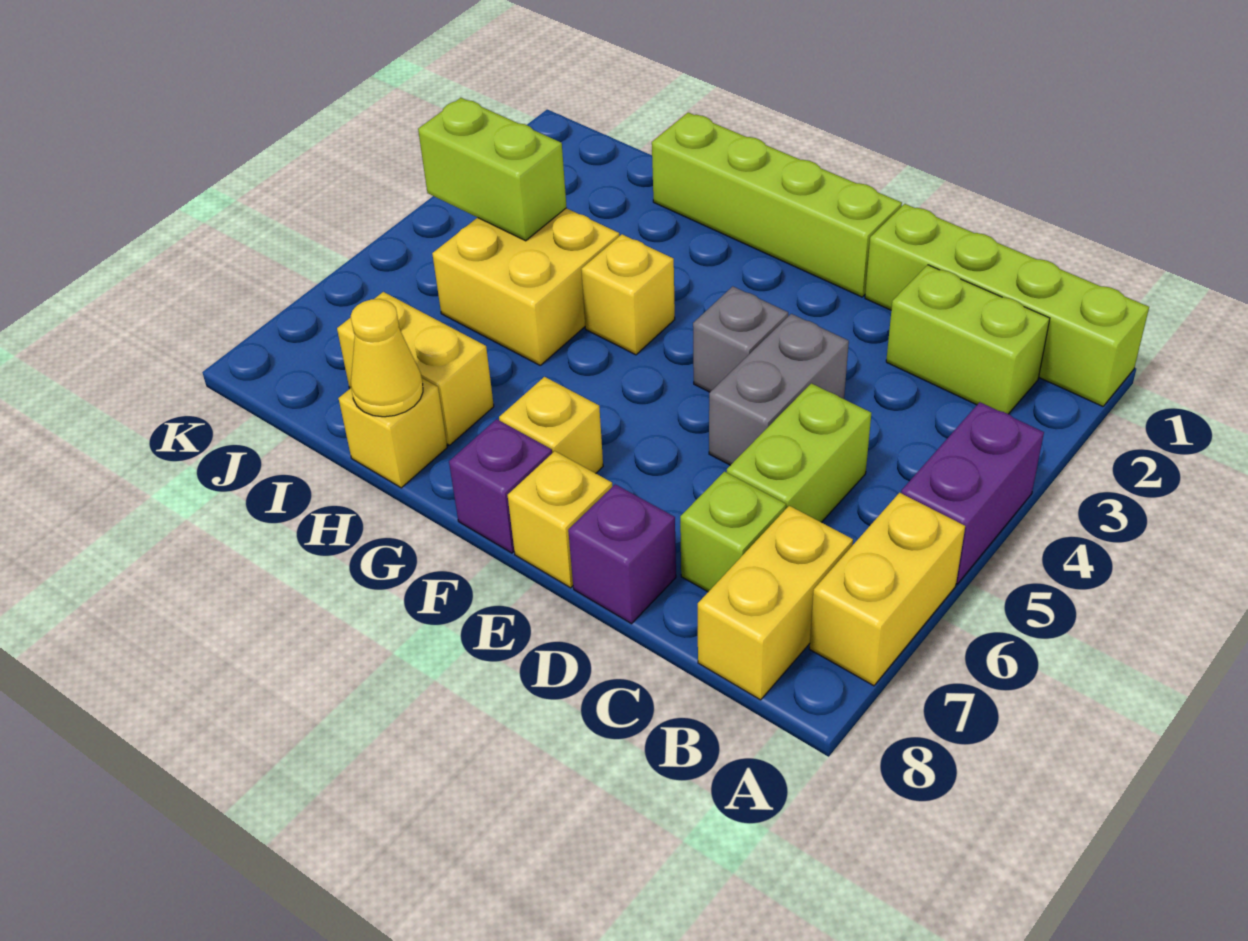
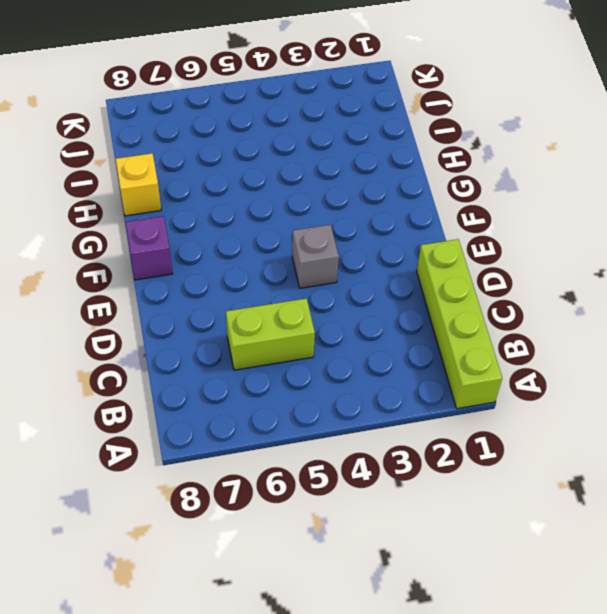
none -> purple brick A4:A5 level 1
none -> yellow brick A6:A7 level 1
none -> lime brick B2:C2 level 1

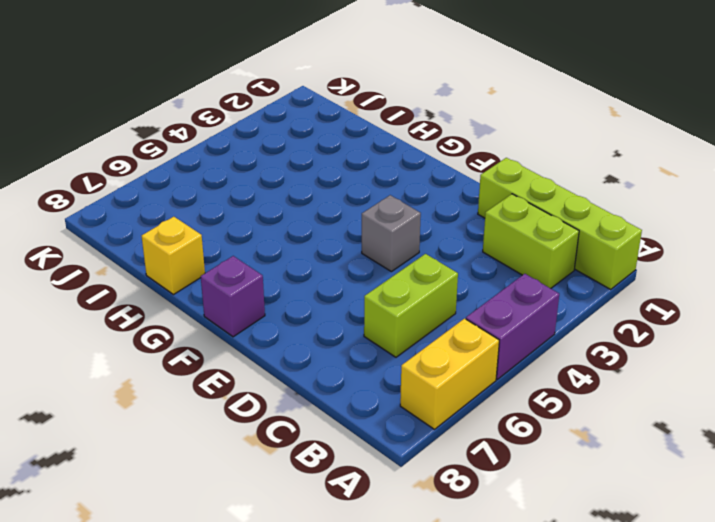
none -> yellow brick B7:B8 level 1
none -> lime brick C7 level 1
none -> grey brick D4:D5 level 1

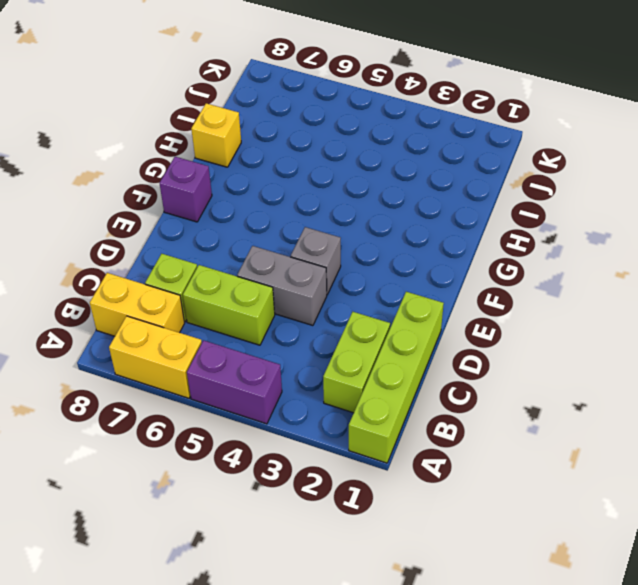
none -> purple brick D8 level 1
none -> lime brick E1:H1 level 1
none -> yellow brick E8 level 1

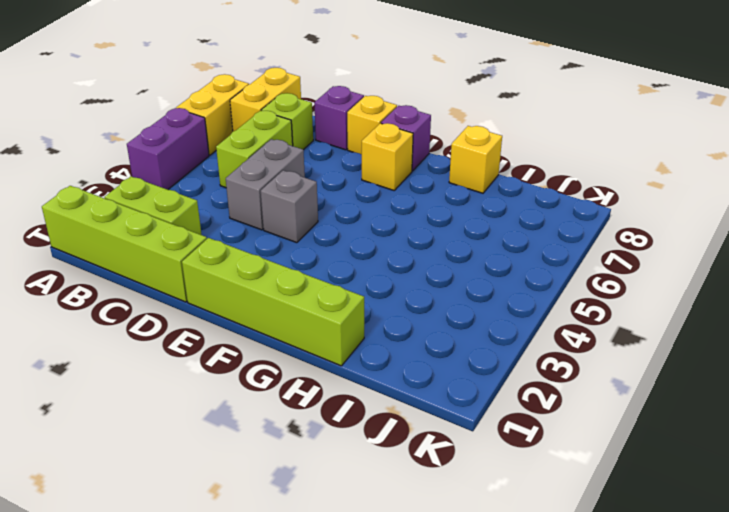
none -> yellow brick G4 level 1
none -> yellow brick H4:I5 level 1
none -> yellow brick H7:I7 level 1

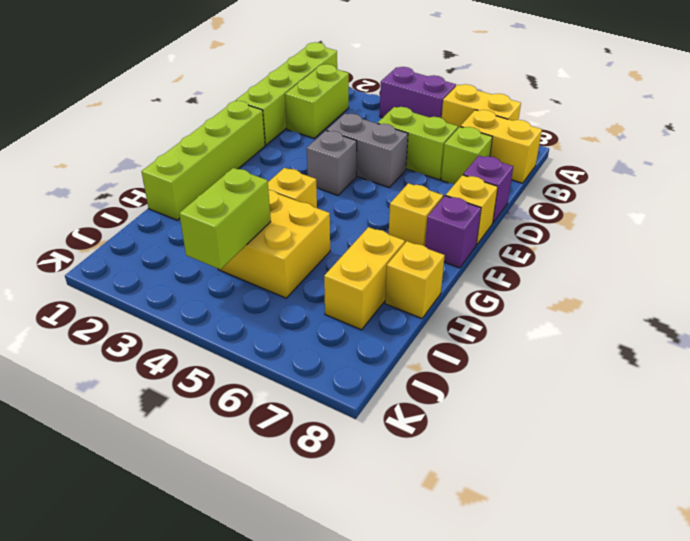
none -> yellow cone H8 level 2

